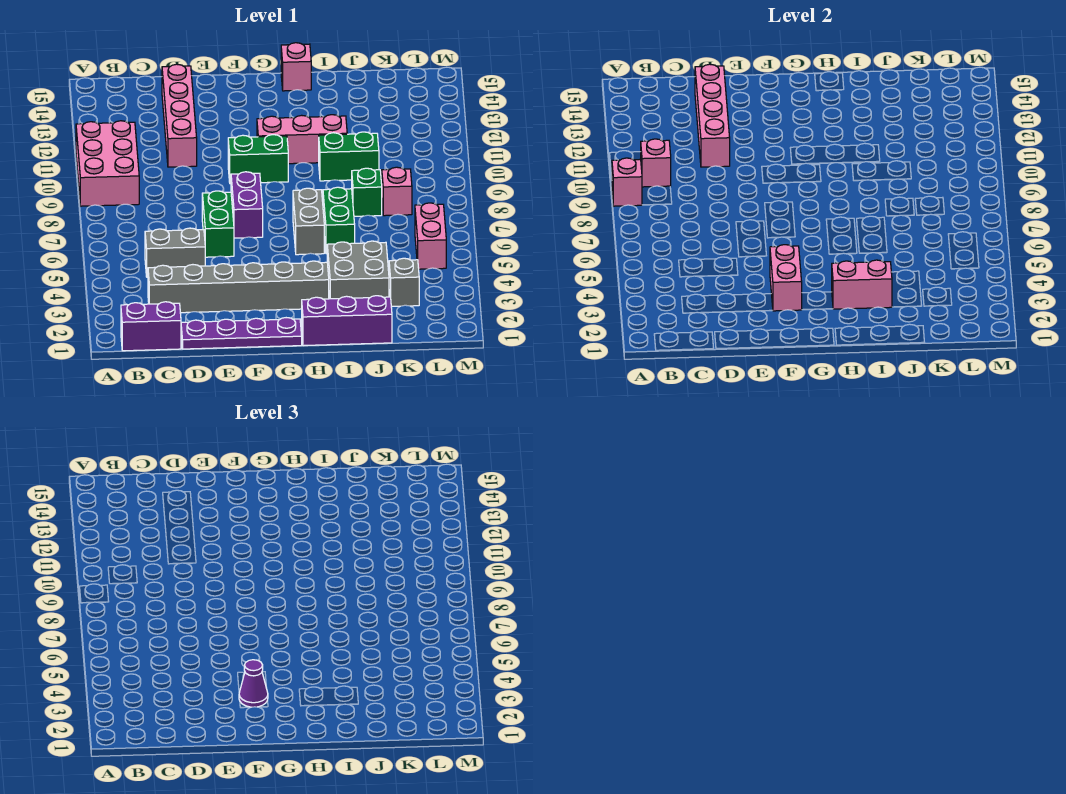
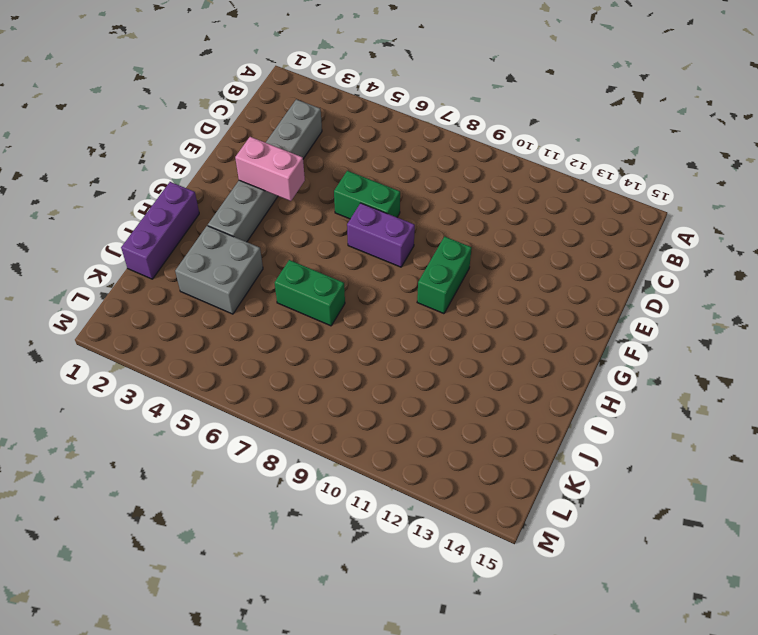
none -> pink brick A9:B11 level 1
none -> purple brick B1:C1 level 1
none -> grey brick C5:D5 level 1

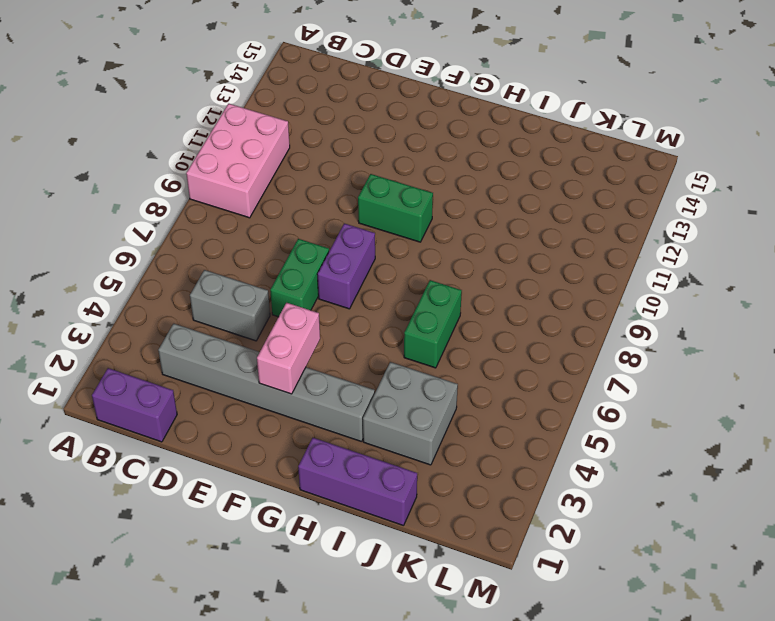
none -> purple plate D1:G1 level 1
none -> pink brick D11:D14 level 1
none -> pink brick G11:I11 level 1

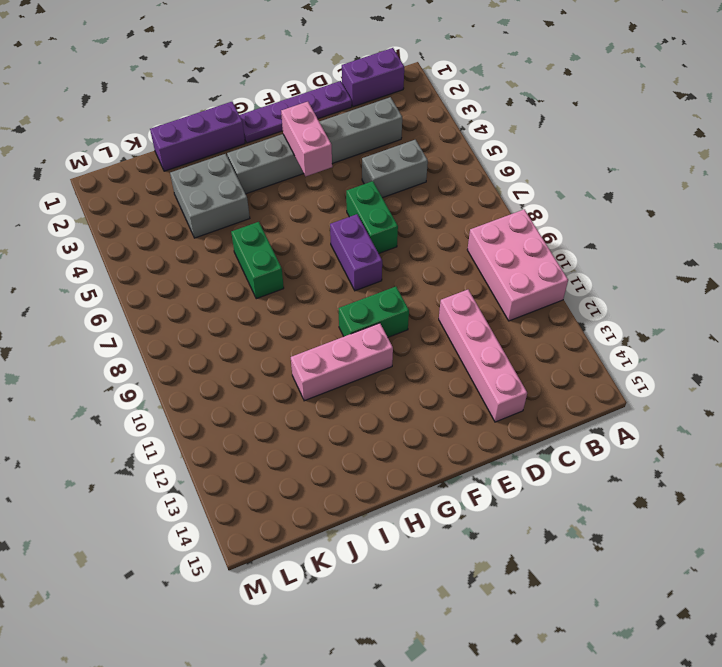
none -> grey brick H6:H7 level 1
none -> pink brick H15 level 1
none -> green brick I10:J10 level 1

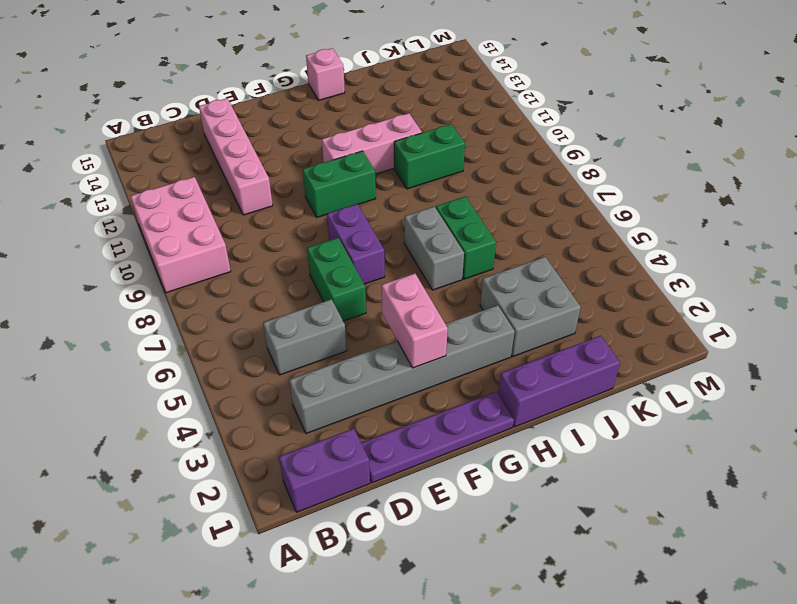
none -> green brick J8 level 1
none -> grey brick K3 level 1
none -> pink brick K8 level 1

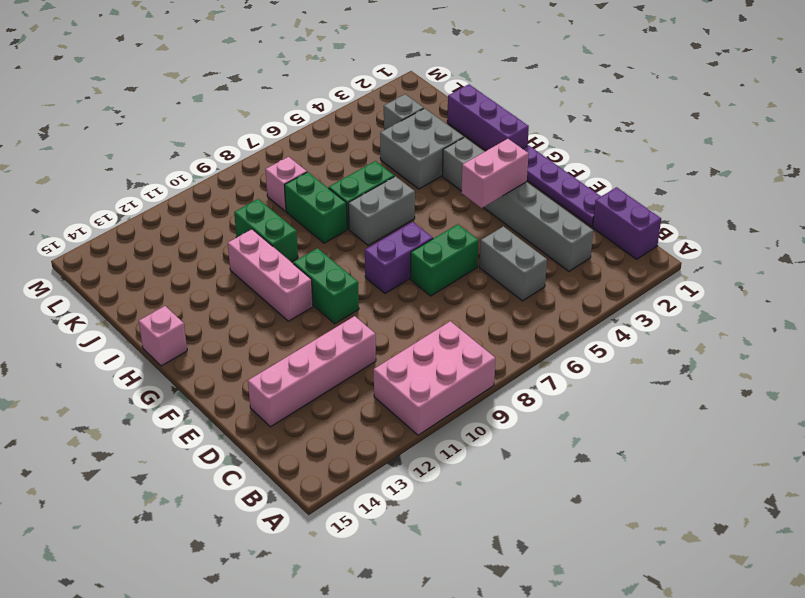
green brick I8:J8 level 1 -> green brick J8 level 1
none -> pink brick L5:L6 level 1
none -> pink brick A9 level 2
none -> pink brick B10 level 2

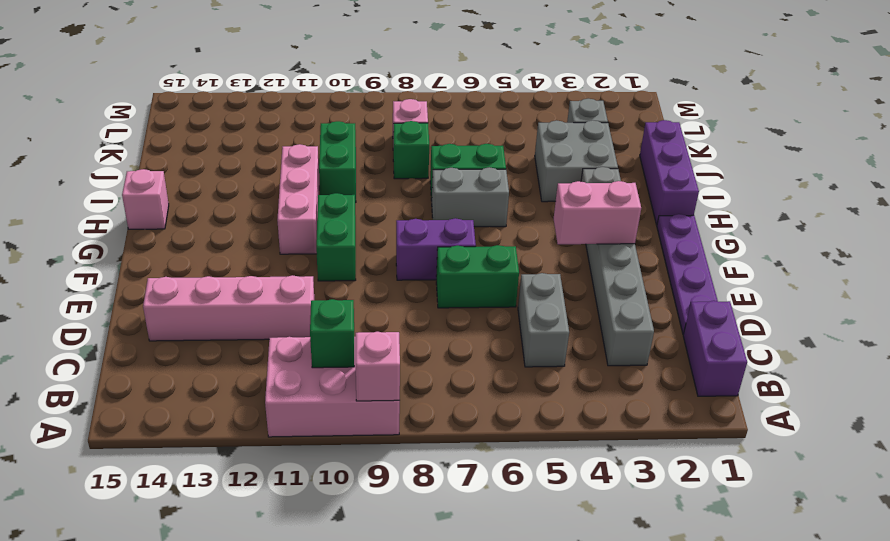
green brick B10 level 2 -> pink brick B10 level 2
none -> pink brick L5:L6 level 1
none -> pink brick D11:D14 level 2
none -> pink brick H3:I3 level 2

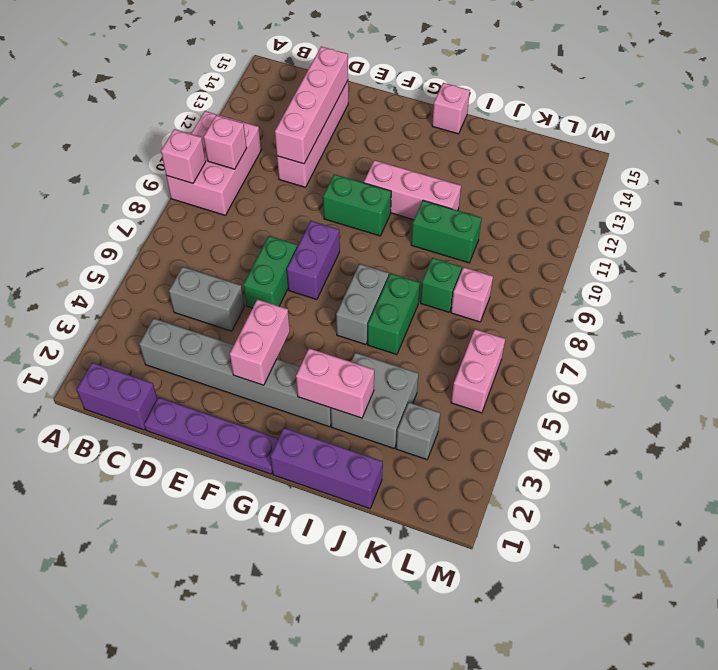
none -> purple cone F3 level 3

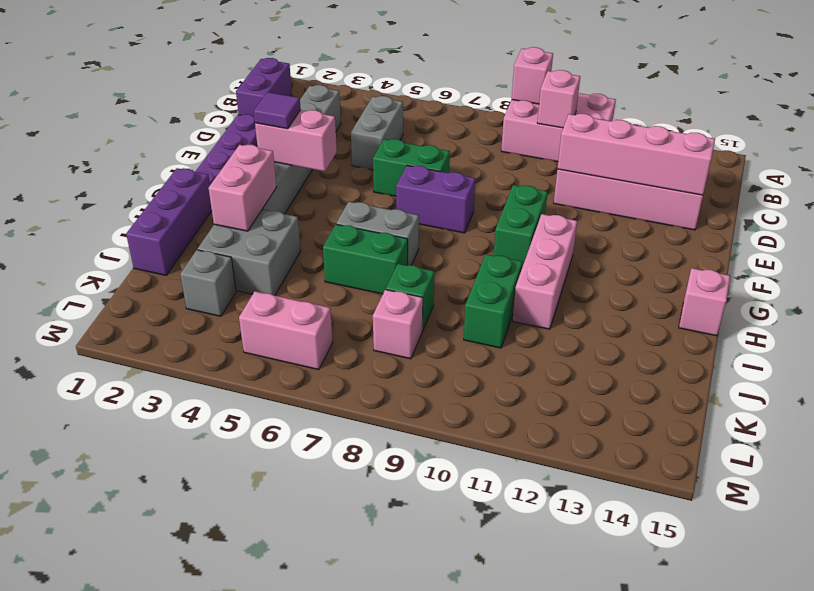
purple tile F3 level 3 -> purple cone F3 level 3

